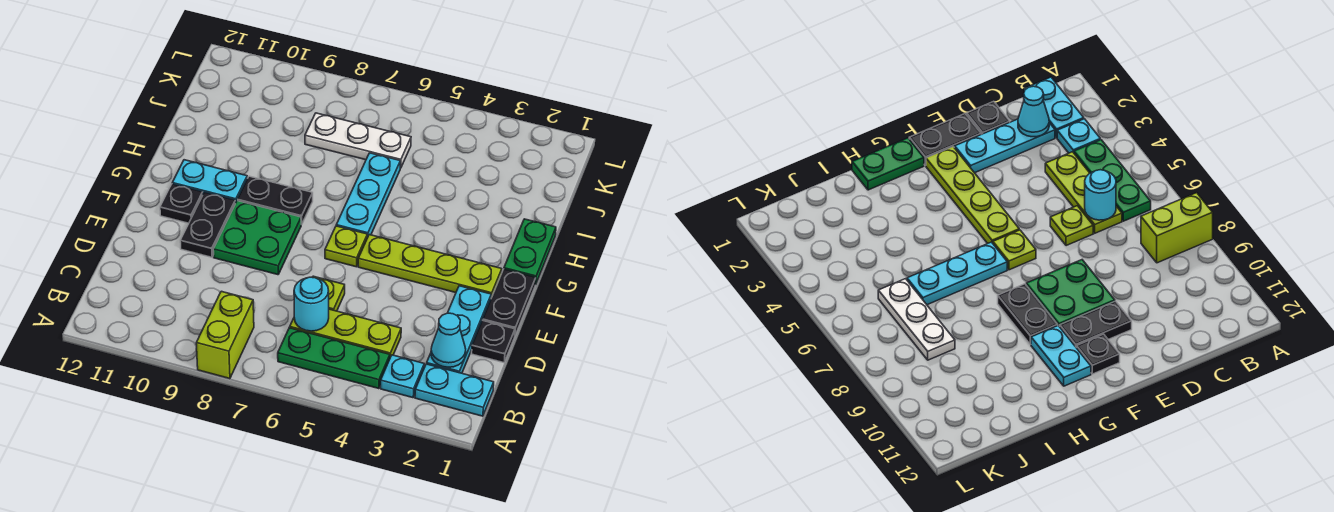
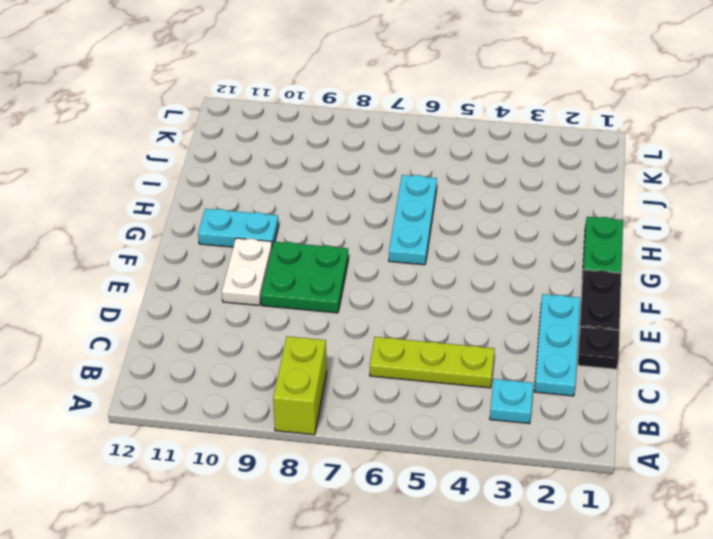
white plate E10:F10 level 1 -> black plate E10:F10 level 1
none -> cyan plate B1:B2 level 1
none -> green plate B4:B6 level 1
none -> lime plate D6 level 1

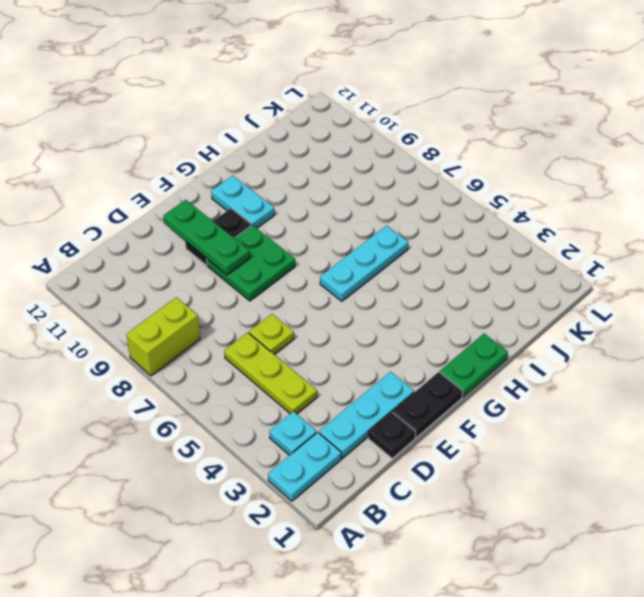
cyan plate A2:B2 level 1 -> cyan plate B1:B2 level 1
green plate E9:E11 level 2 -> green plate B4:B6 level 1
none -> lime plate F2:F5 level 1
none -> lime plate F6 level 1
none -> black plate F11 level 1

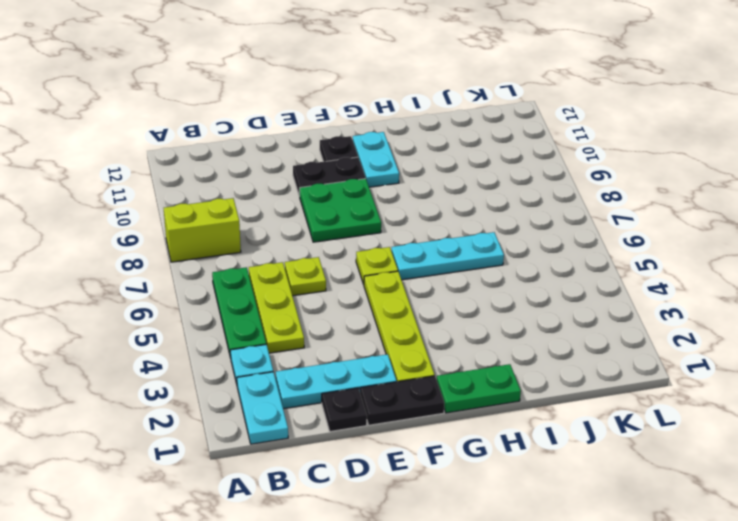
none -> black plate G8:G9 level 1
none -> white plate J6:J8 level 1
none -> cyan cone C2 level 2

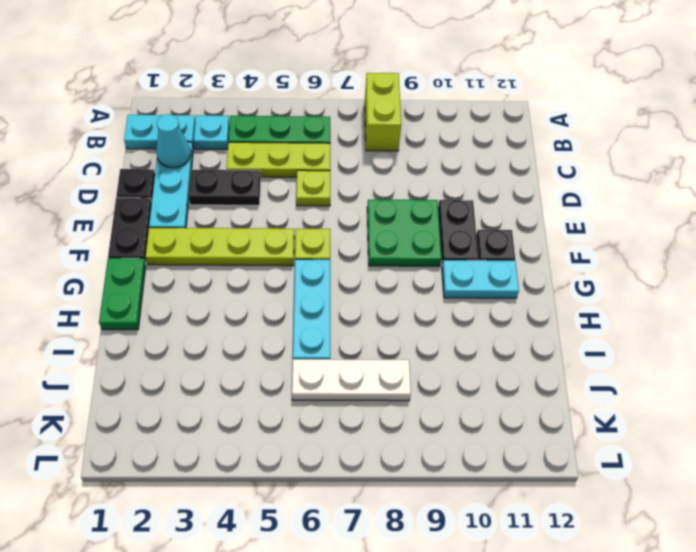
black plate D3:D4 level 1 -> black plate G8:G9 level 1
none -> cyan round brick C6 level 2

